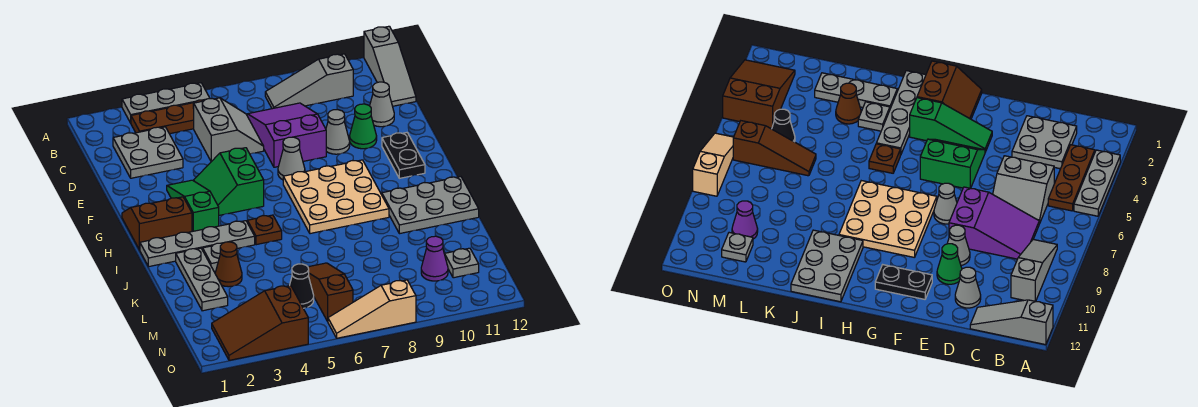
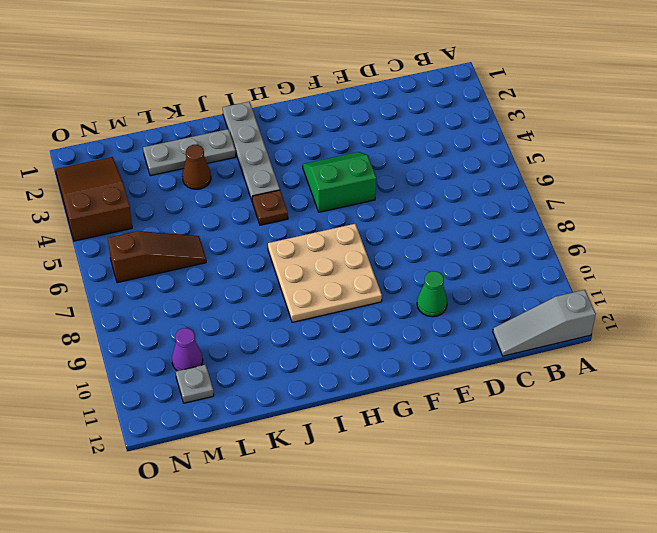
none -> grey plate A3:A5 level 1
none -> brown plate B3:B5 level 1
none -> grey slope B8:B10 level 1 top 10

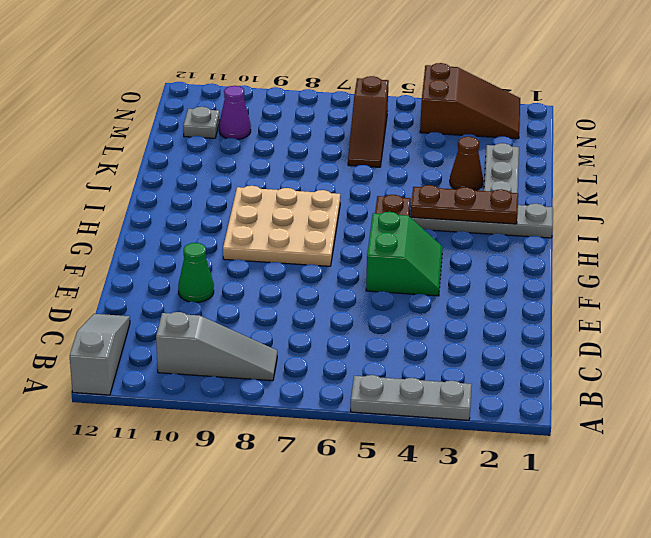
brown plate I2:I4 level 2 -> brown plate B3:B5 level 1
none -> grey plate C2:D3 level 1
none -> grey slope C5:D6 level 1 top 5
none -> purple slope C7:E8 level 1 top E

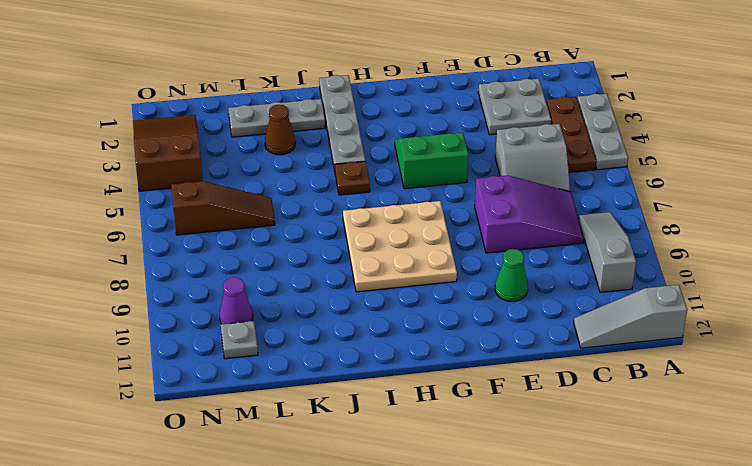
none -> grey cone D11 level 1
none -> grey cone E9 level 1
none -> green slope F3:H3 level 1 top H

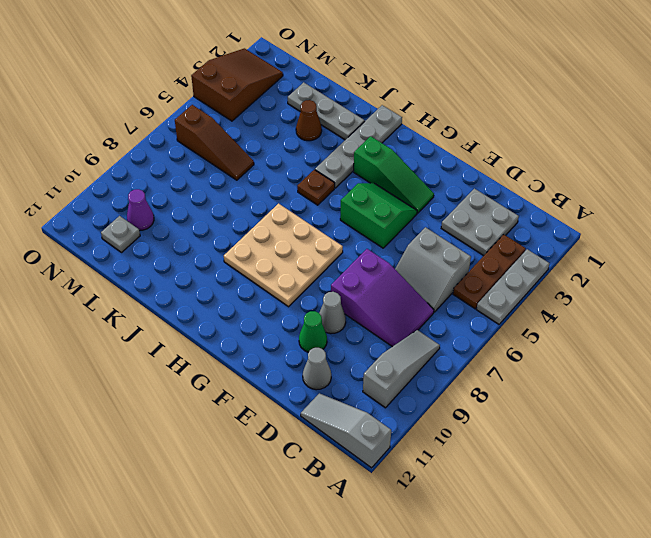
none -> grey cone F7 level 1
none -> black plate F11:G11 level 1
none -> brown slope G1:H2 level 1 top H

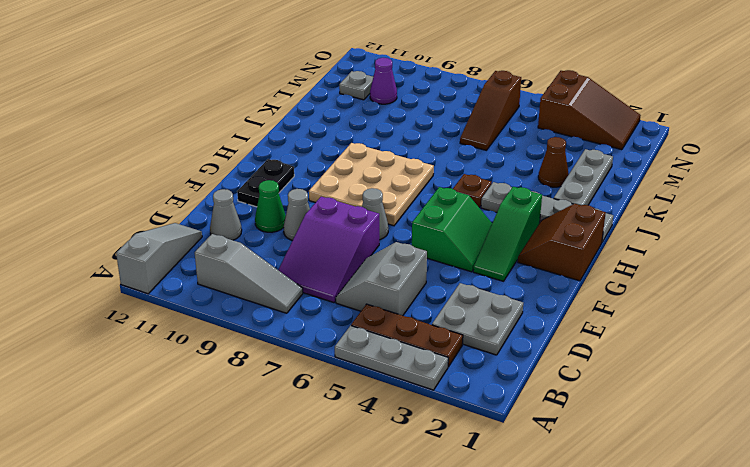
brown slope G1:H2 level 1 top 1 -> brown slope G1:H2 level 1 top H
none -> grey plate I10:J12 level 1
none -> grey plate J3 level 1
none -> black cone M5 level 1

